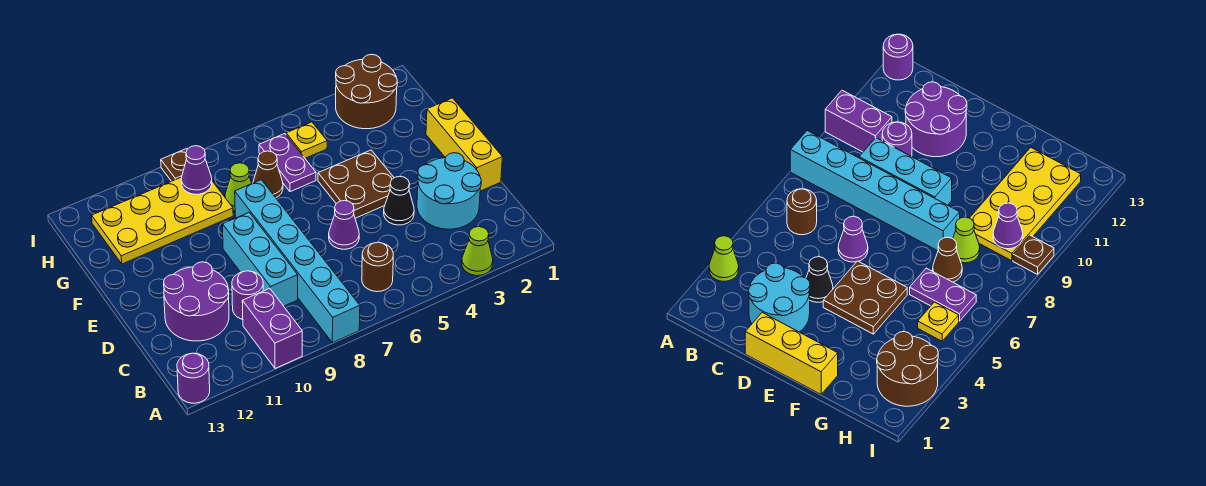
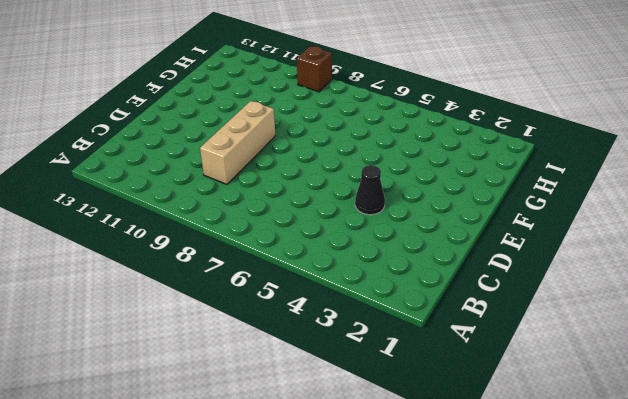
tan brick C9:E9 level 1 -> cyan brick C9:E9 level 1
brown brick I9 level 1 -> brown plate I9 level 1
none -> lime cone A3 level 1
none -> cyan brick A8:F8 level 1
none -> purple brick A10:B10 level 1

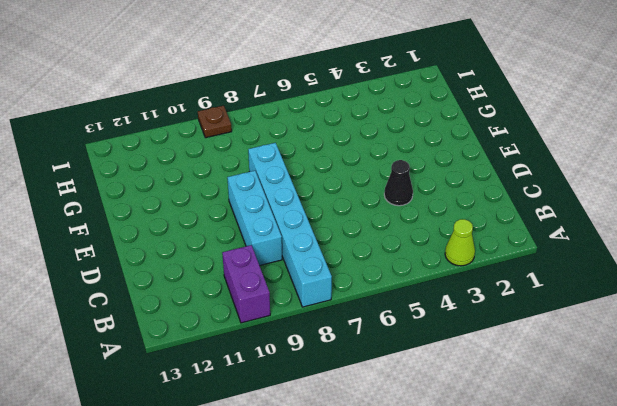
none -> purple round brick A13 level 1
none -> brown round brick B6 level 1
none -> cyan round brick C2:D3 level 1

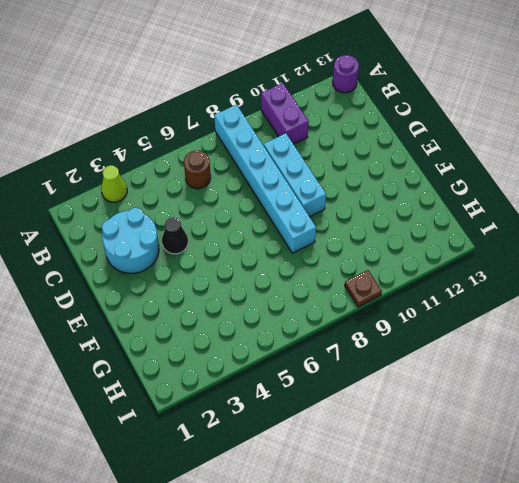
none -> purple round brick C10 level 1
none -> purple round brick C11:D12 level 1
none -> yellow brick D1:F1 level 1

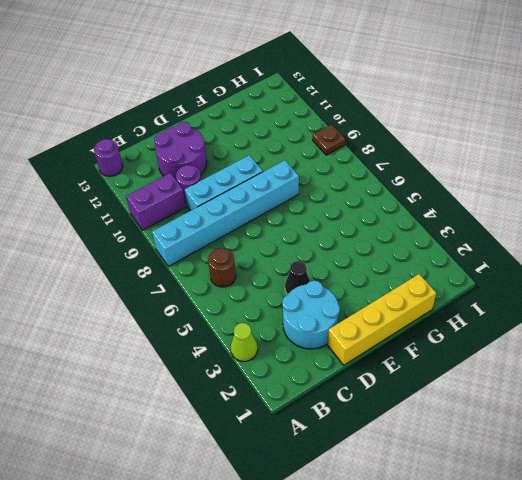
yellow brick D1:G1 level 1 -> yellow brick D1:F1 level 1
none -> purple cone D6 level 1
none -> brown plate E4:F5 level 1
none -> purple plate G6:H6 level 1

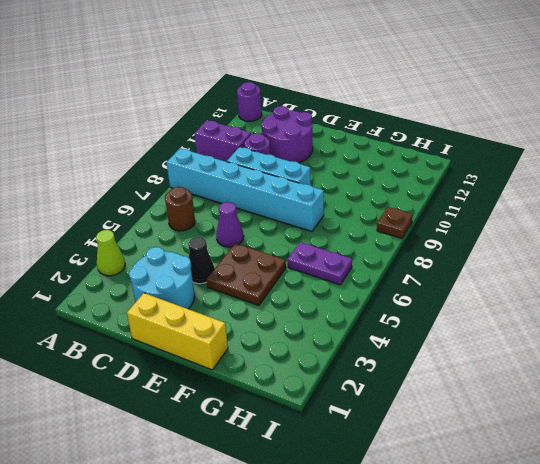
none -> brown cone G7 level 1
none -> lime cone G8 level 1
none -> yellow plate G9:H12 level 1

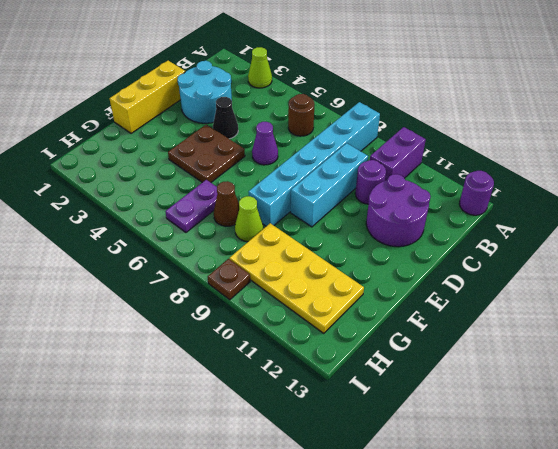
none -> brown round brick H2:I3 level 1
none -> yellow plate H5 level 1
none -> purple cone H9 level 2

